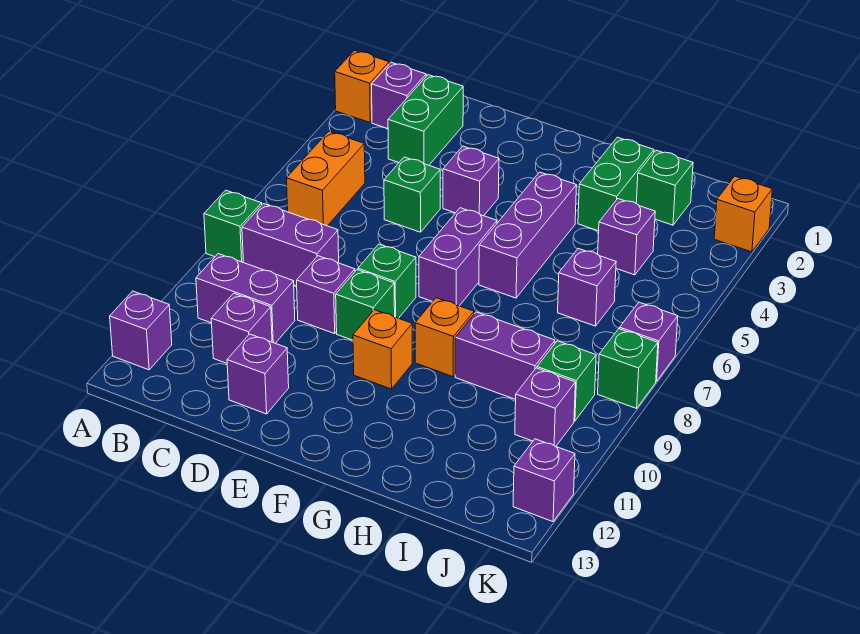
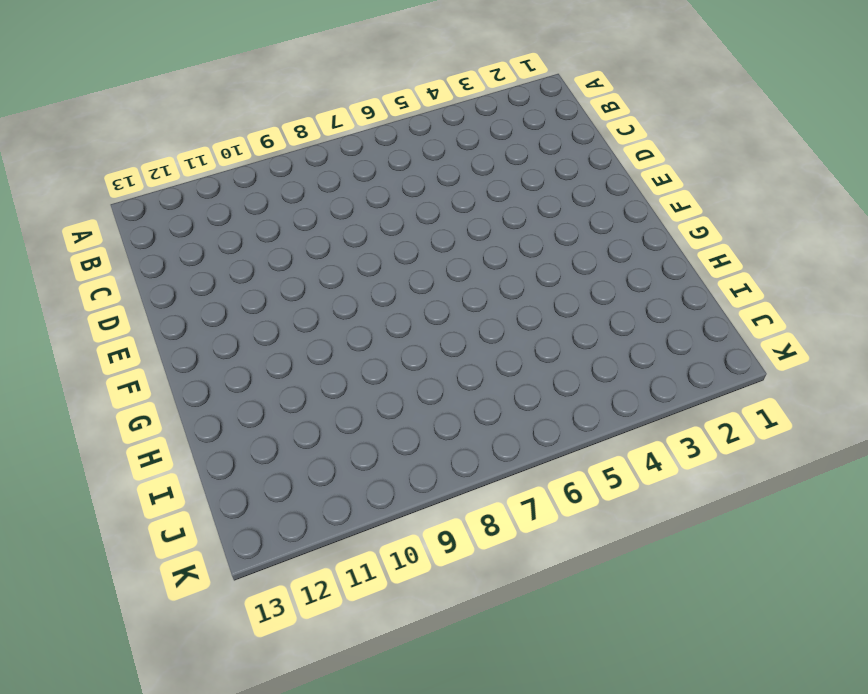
none -> orange brick A2 level 1
none -> green brick A8 level 1
none -> purple brick A12 level 1
none -> purple brick B2 level 1

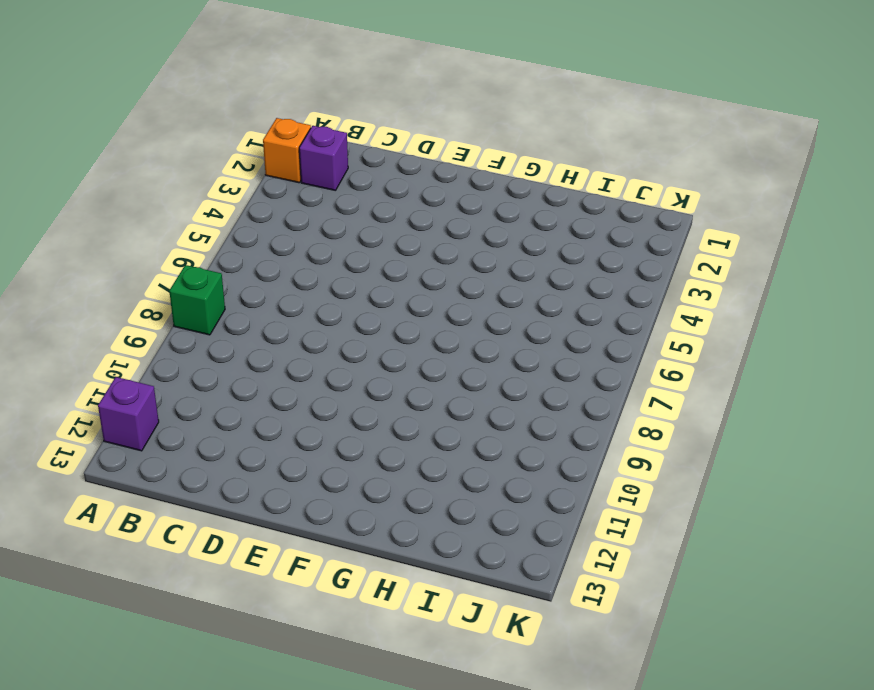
none -> orange brick B5:B6 level 1
none -> purple brick B8:C8 level 1
none -> purple brick B10:C10 level 1
none -> green brick C2:C3 level 1

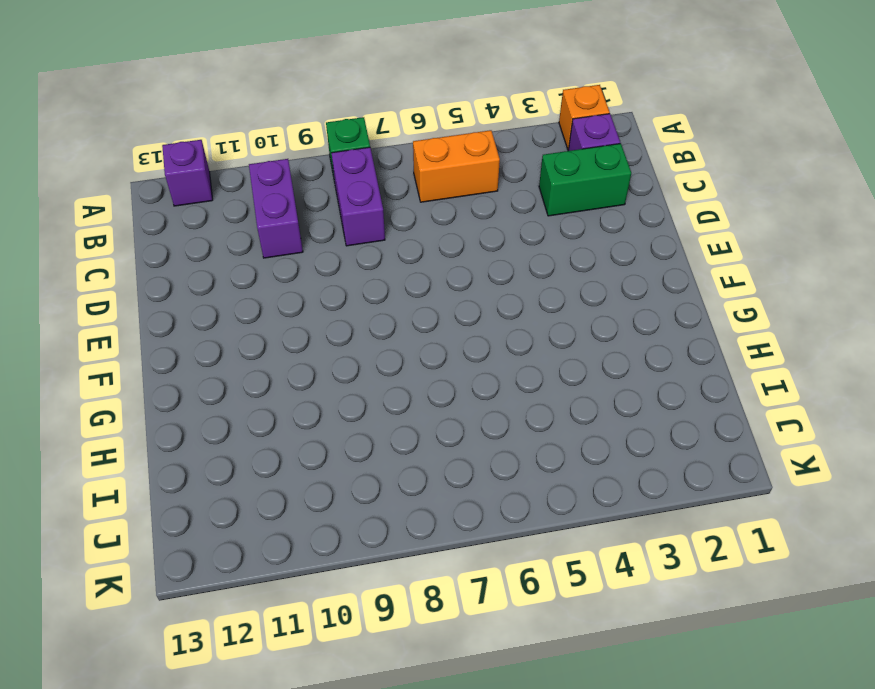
none -> purple brick C11 level 1
none -> green brick D5 level 1
none -> purple brick D9 level 1
none -> purple brick D12 level 1

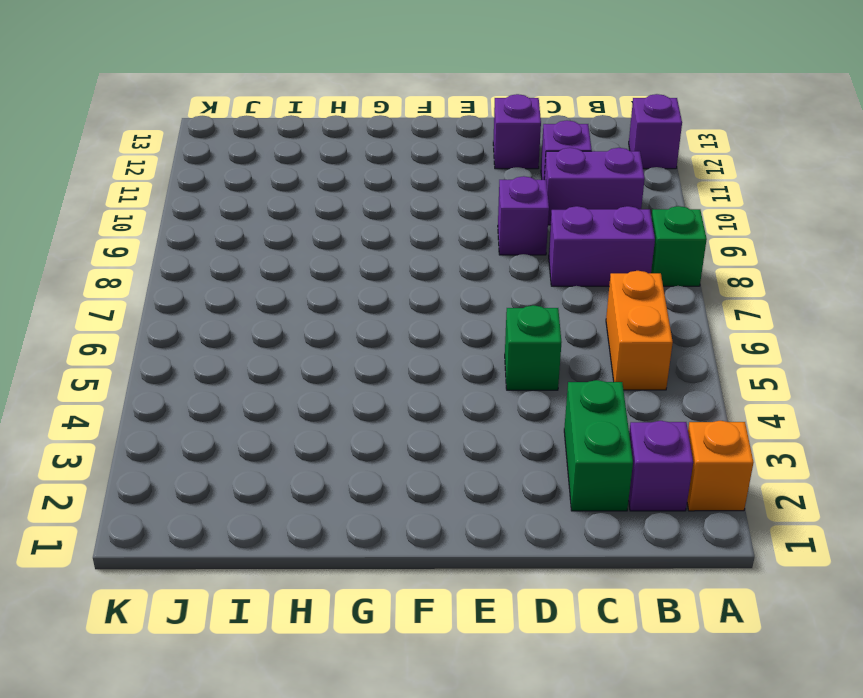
none -> purple brick E4 level 1
none -> green brick E8 level 1
none -> green brick E9 level 1
none -> purple brick F6:F7 level 1

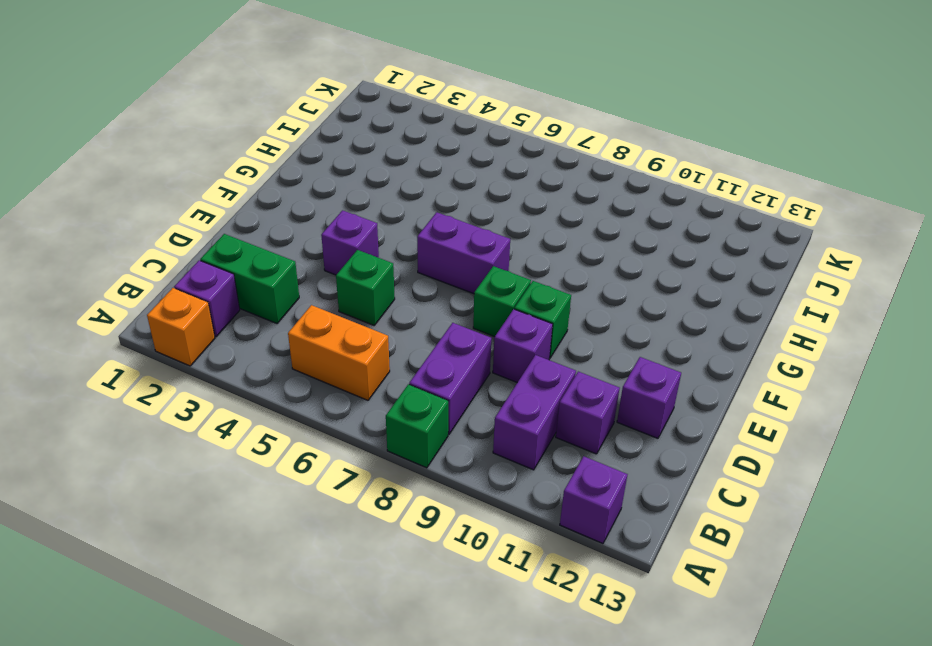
none -> orange brick F10 level 1
none -> purple brick G4:G6 level 1
none -> orange brick G9 level 1
none -> green brick H2:H3 level 1

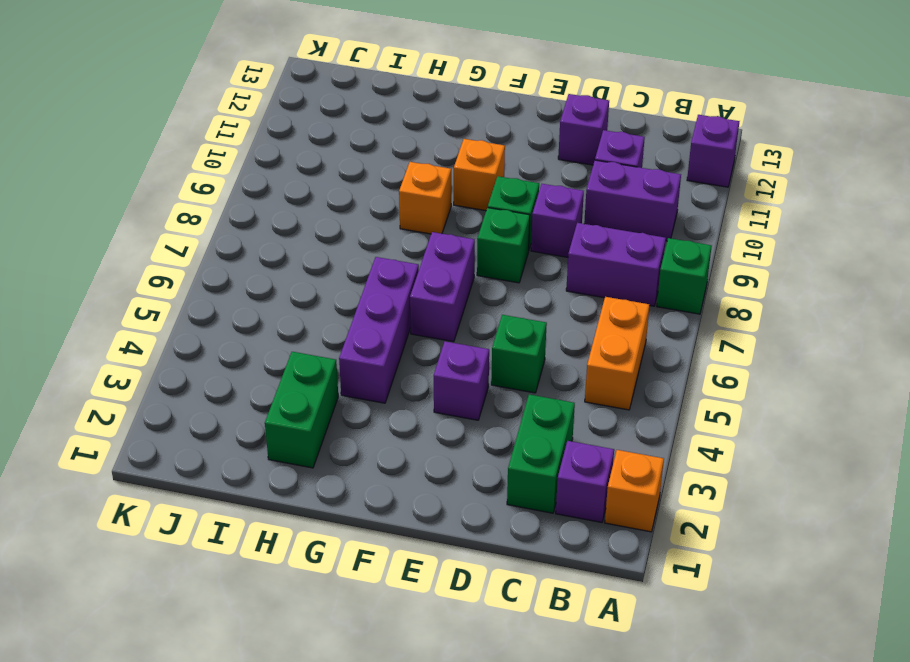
none -> purple brick H9:I9 level 1
none -> green brick I2 level 1
none -> purple brick I4 level 1
none -> purple brick I6 level 1

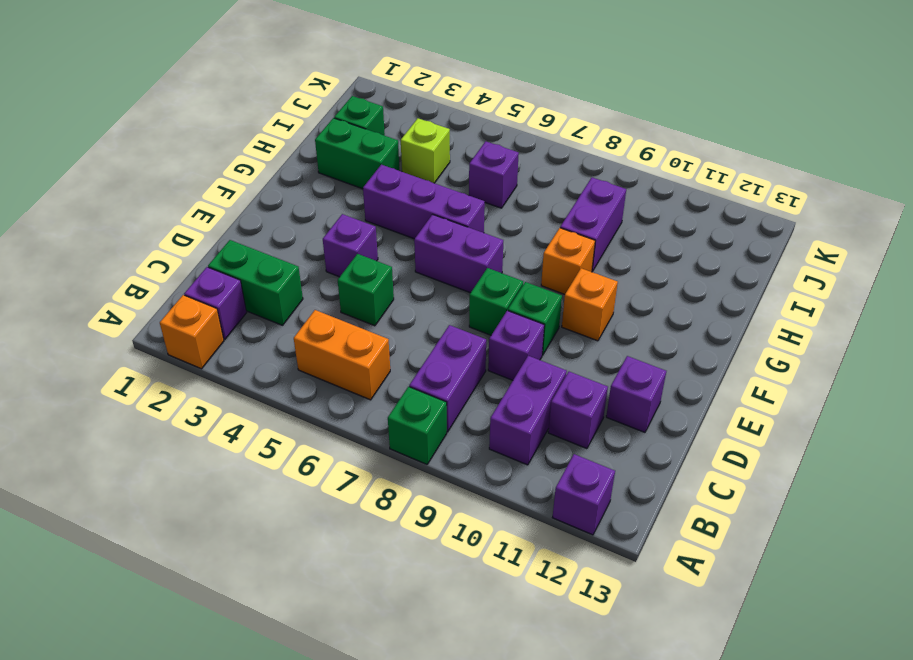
lime brick I4 level 1 -> purple brick I4 level 1
none -> green brick J9 level 1
none -> purple brick J10 level 1
none -> orange brick K2 level 1
none -> purple brick K7 level 1

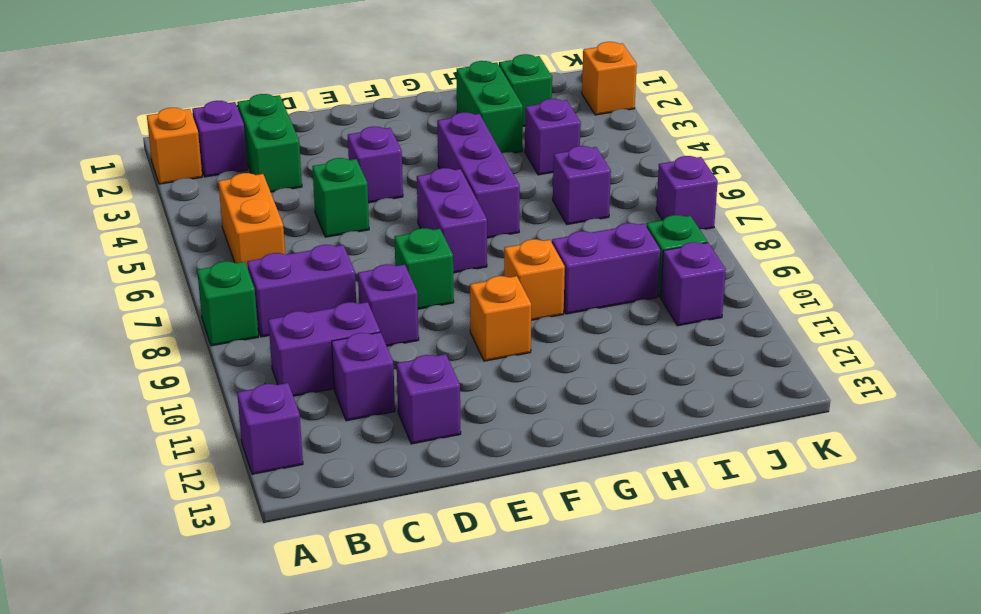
none -> green brick E9 level 1
none -> green brick K8 level 1
none -> purple brick K12 level 1

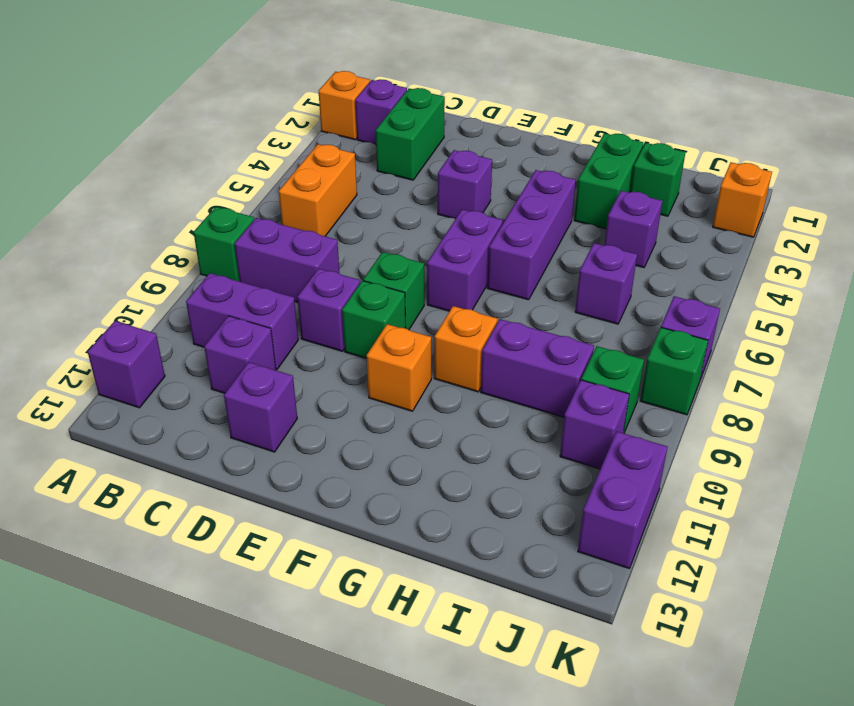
purple brick K11:K12 level 1 -> purple brick K12 level 1
none -> green brick D5 level 1

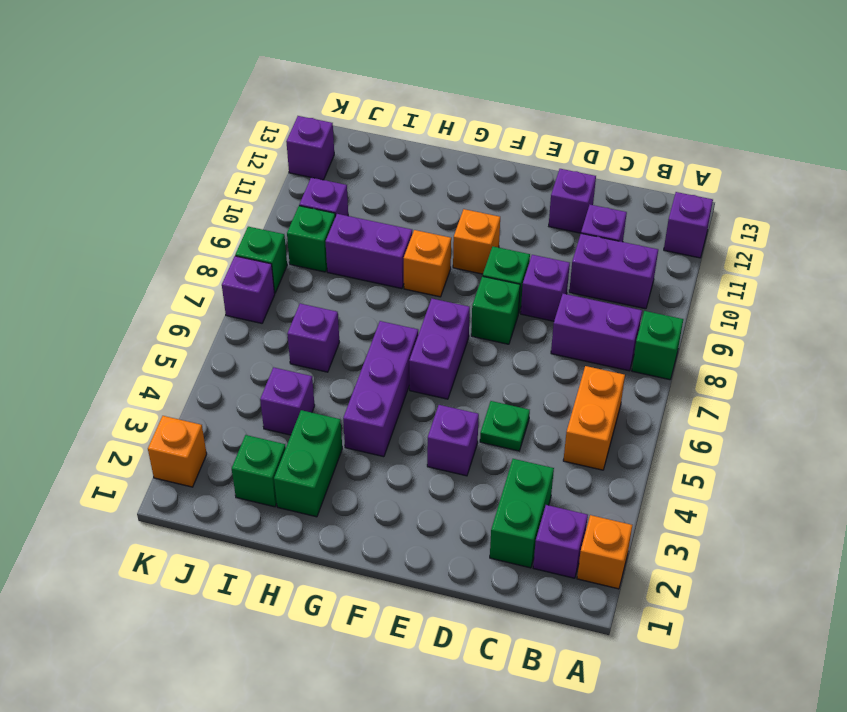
green plate D5 level 1 -> green brick D5 level 1

